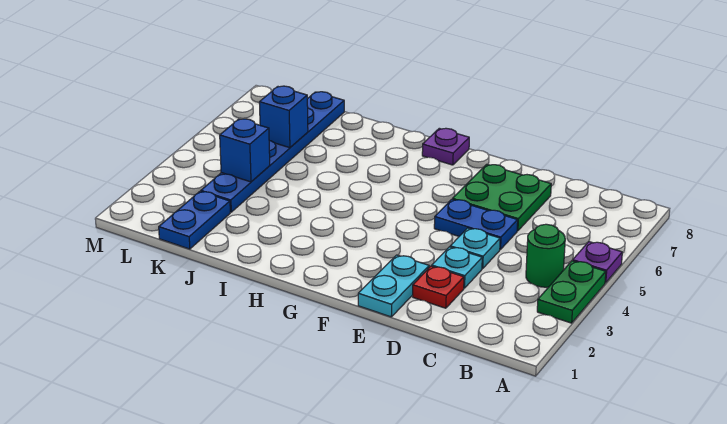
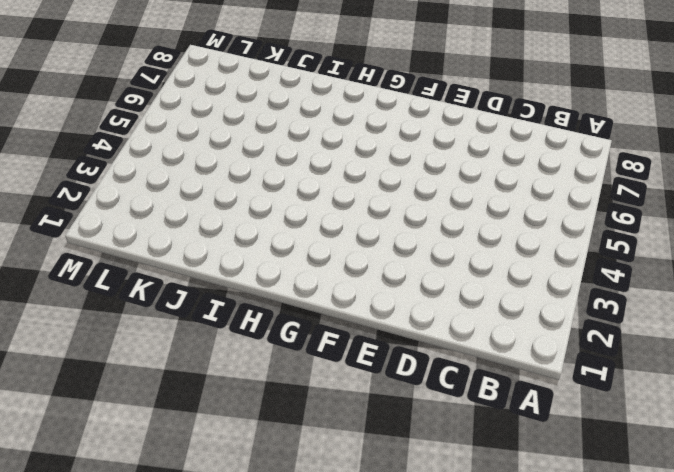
none -> green plate A3:A4 level 1
none -> purple plate A5 level 1
none -> green round brick B4 level 1

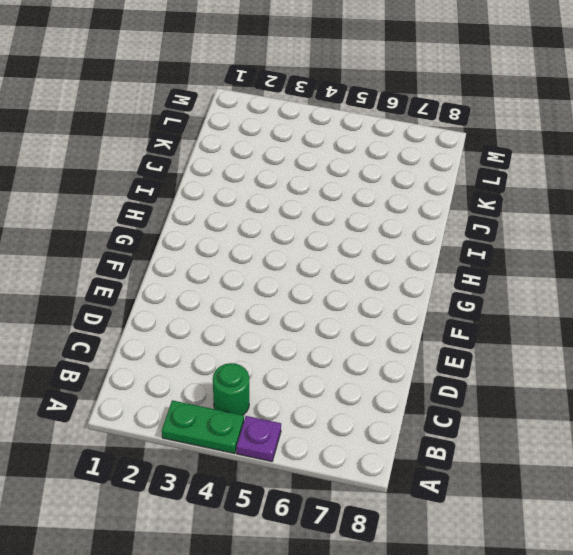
none -> red plate D2 level 1
none -> cyan plate D3 level 1
none -> cyan plate D4 level 1

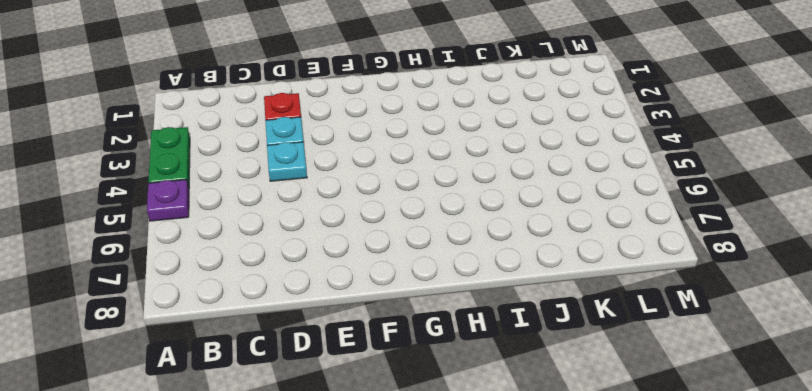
none -> green round brick B4 level 1
none -> blue plate D5:E5 level 1
none -> green plate D6:E7 level 1

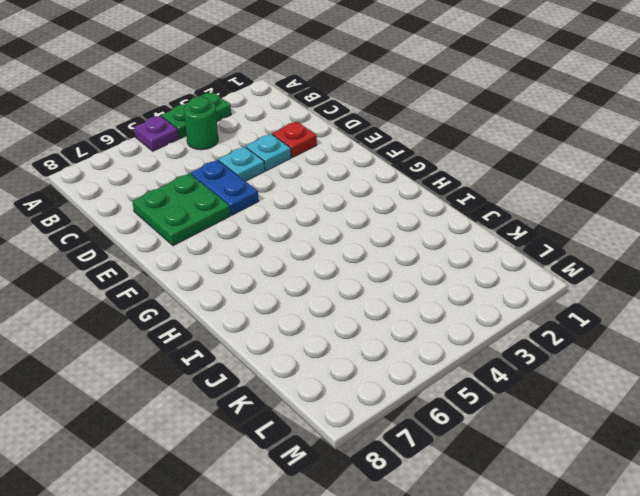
none -> cyan plate E1:E2 level 1
none -> purple plate G8 level 1
none -> blue plate K1:K2 level 1

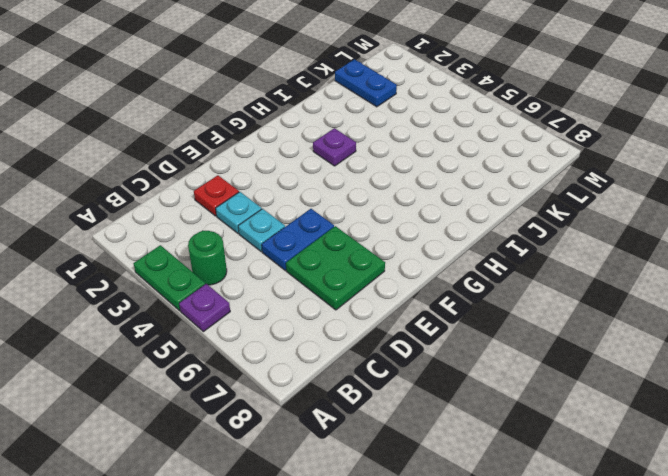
purple plate H3 level 1 -> purple plate G8 level 1
none -> cyan plate E1:E2 level 1
none -> blue plate K3:K8 level 1
none -> blue brick K4 level 2

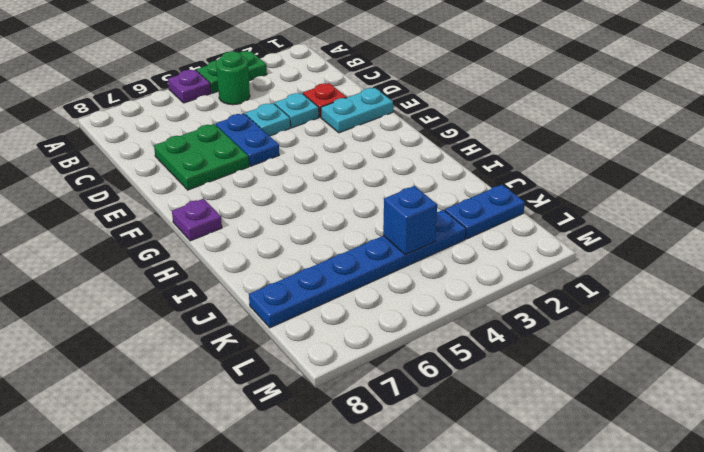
none -> blue brick K6 level 2

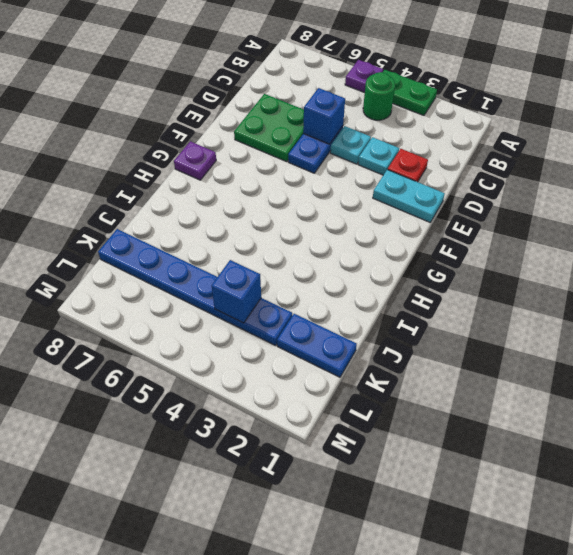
blue brick D5 level 2 -> blue brick K6 level 2

